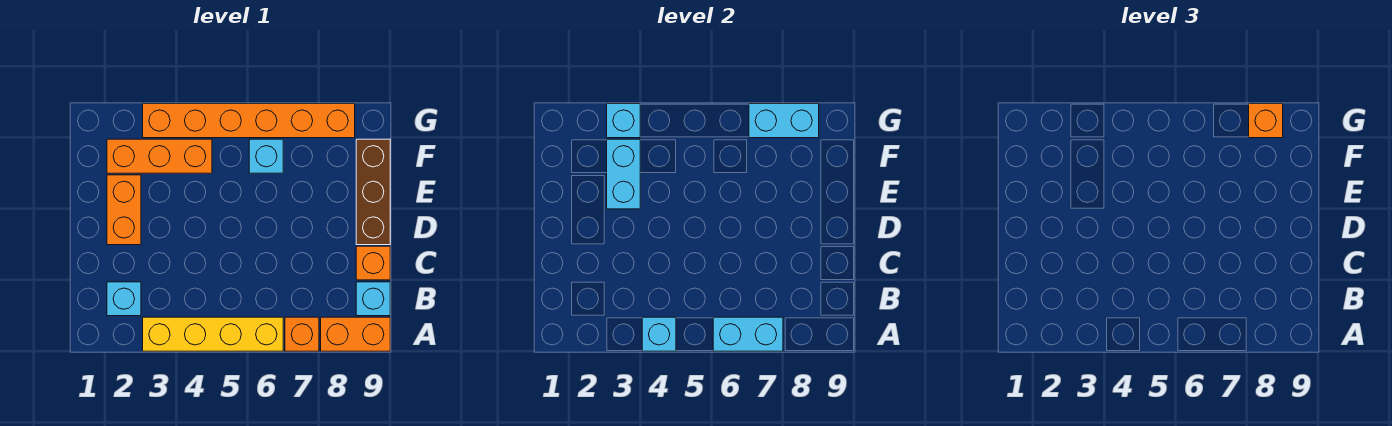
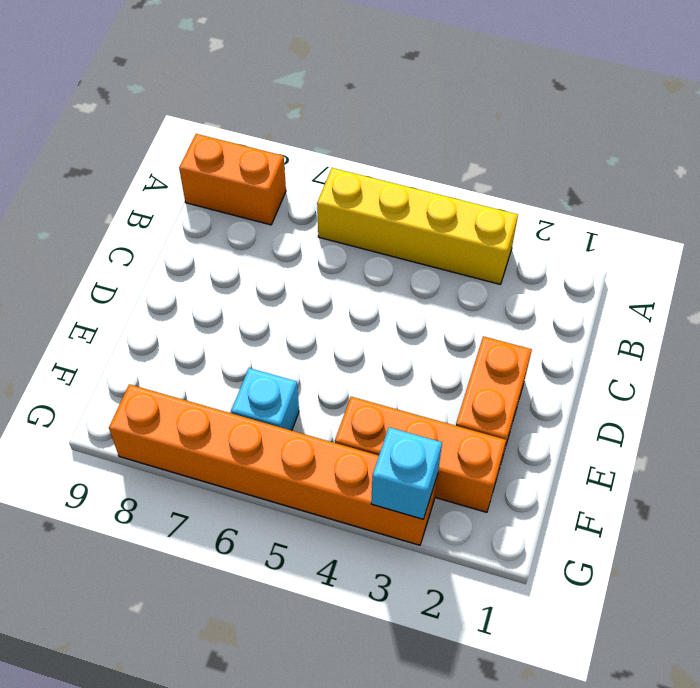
none -> orange brick A7 level 1
none -> cyan brick B2 level 1
none -> cyan brick B9 level 1

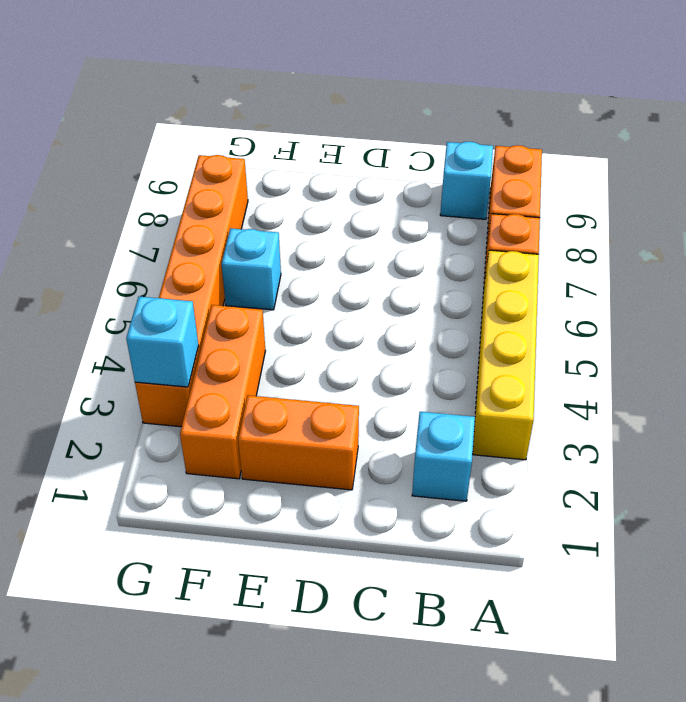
none -> orange brick C9 level 1
none -> brown brick D9:F9 level 1
none -> cyan brick A4 level 2

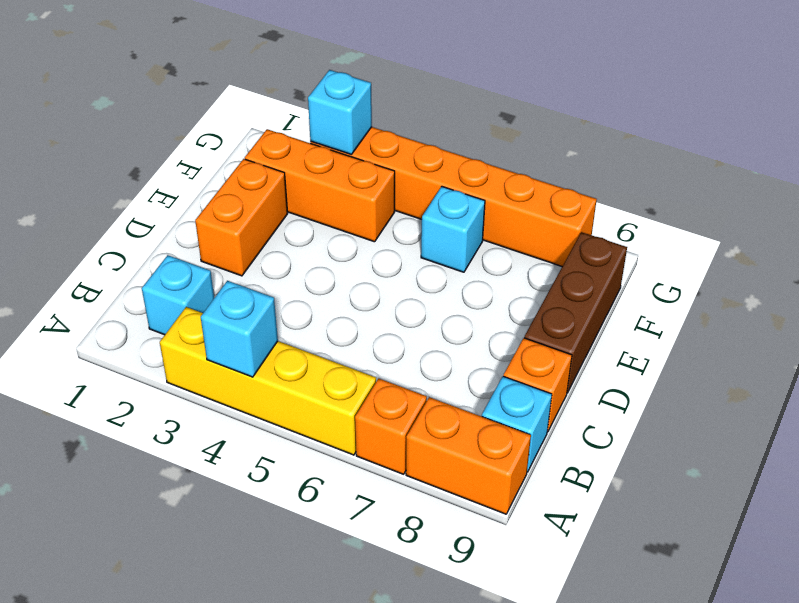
none -> cyan brick A6:A7 level 2
none -> cyan brick E3:F3 level 2
none -> cyan brick G7:G8 level 2

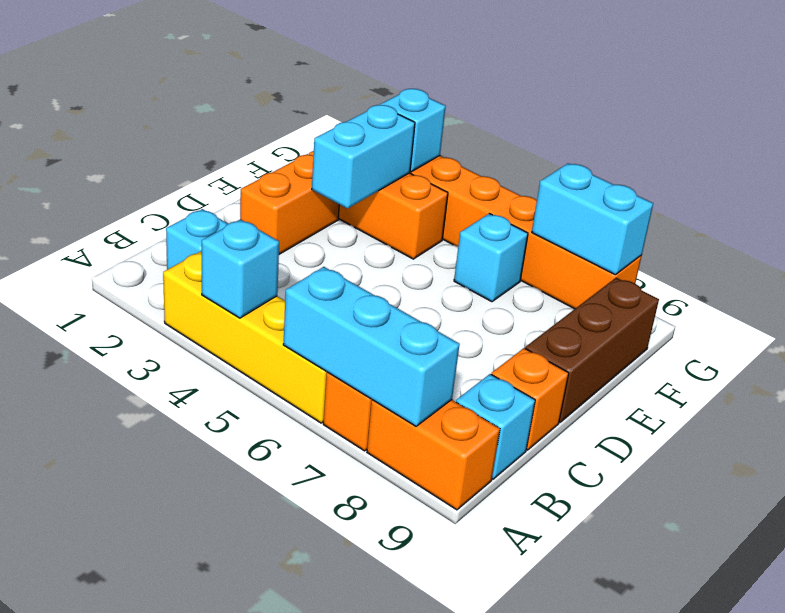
cyan brick A6:A8 level 2 -> cyan brick A6:A7 level 2
none -> orange brick G8 level 3

